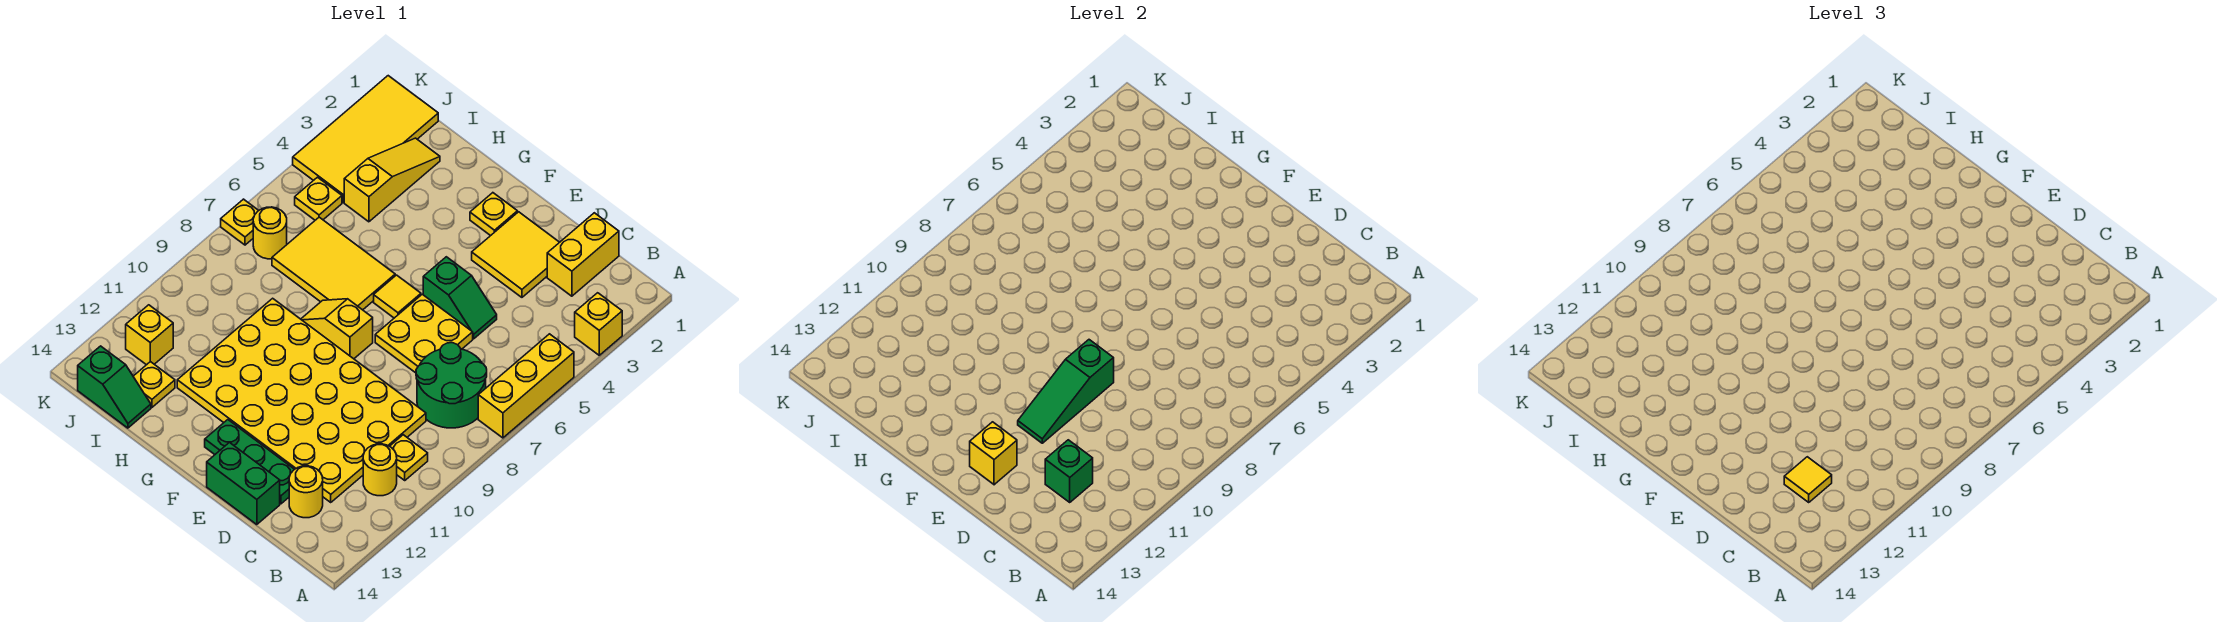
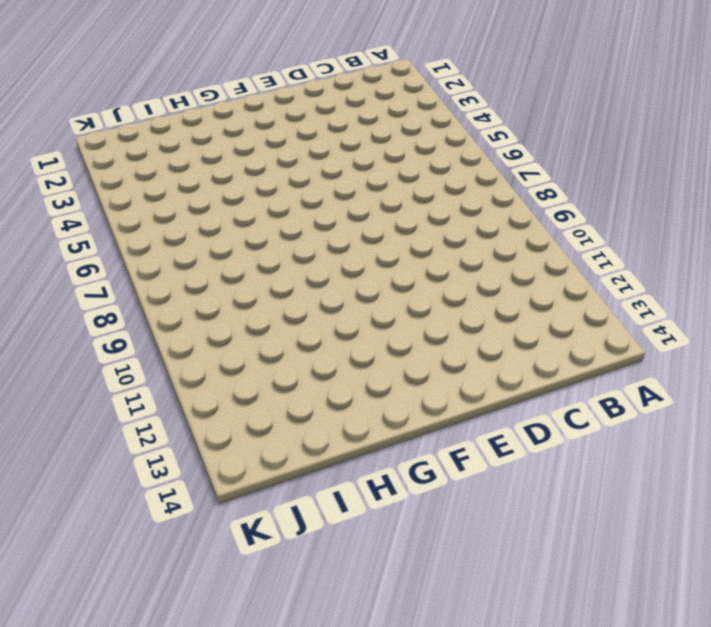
none -> yellow brick A3 level 1
none -> yellow brick A5:A7 level 1
none -> green round brick B7:C8 level 1

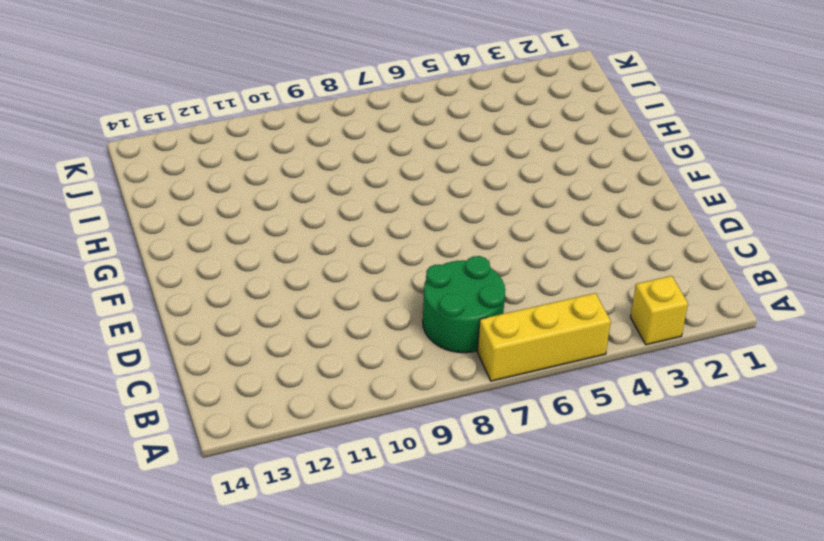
none -> yellow plate B10 level 1
none -> yellow round brick B11 level 1
none -> yellow brick C1:C2 level 1

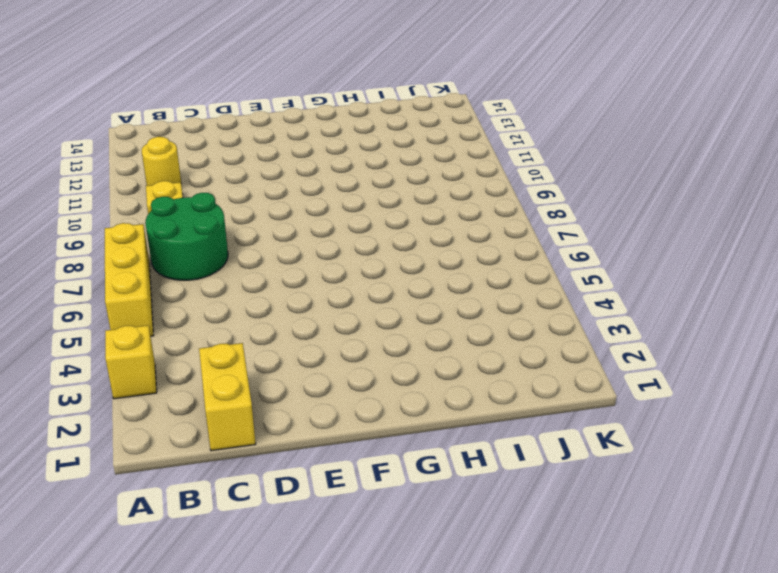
none -> yellow plate C9:H12 level 1
none -> yellow round brick C13 level 1
none -> yellow tile D2:E3 level 1

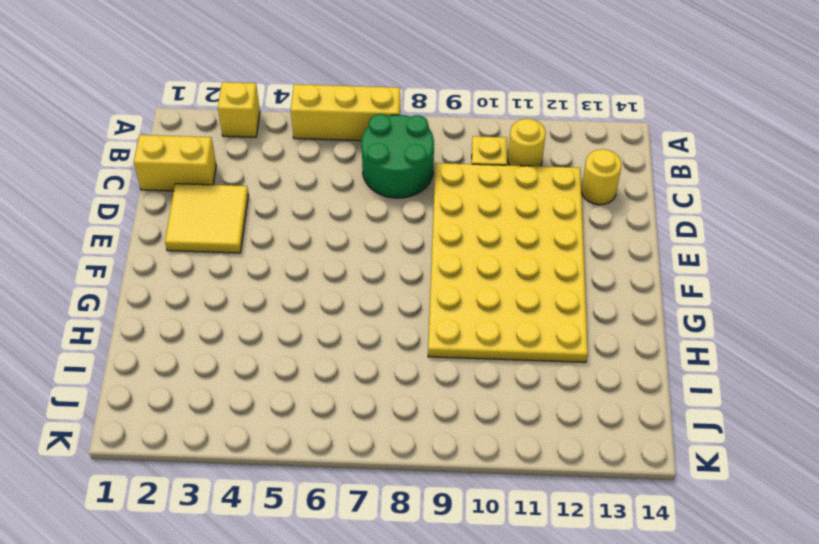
none -> green slope D5:E5 level 1 top E
none -> yellow plate D6:E7 level 1
none -> green plate D13:F13 level 1

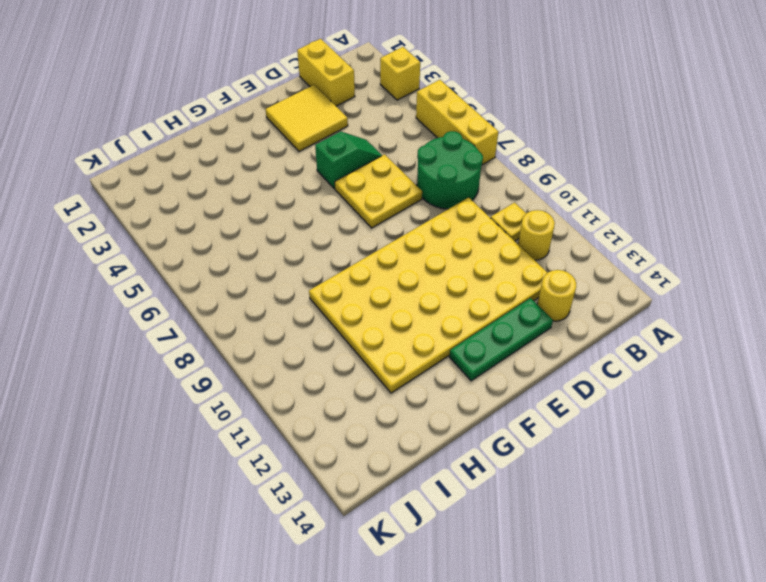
none -> green brick D14:E14 level 1
none -> yellow plate F2 level 1
none -> yellow tile F6 level 1

